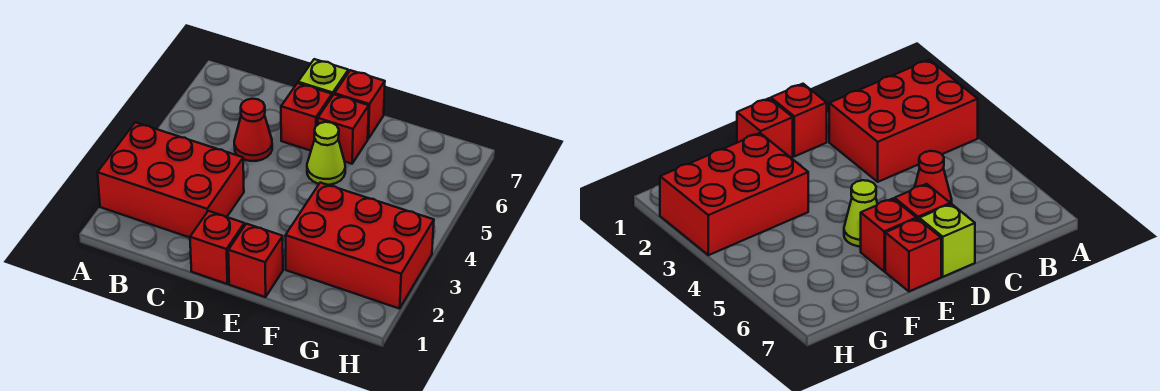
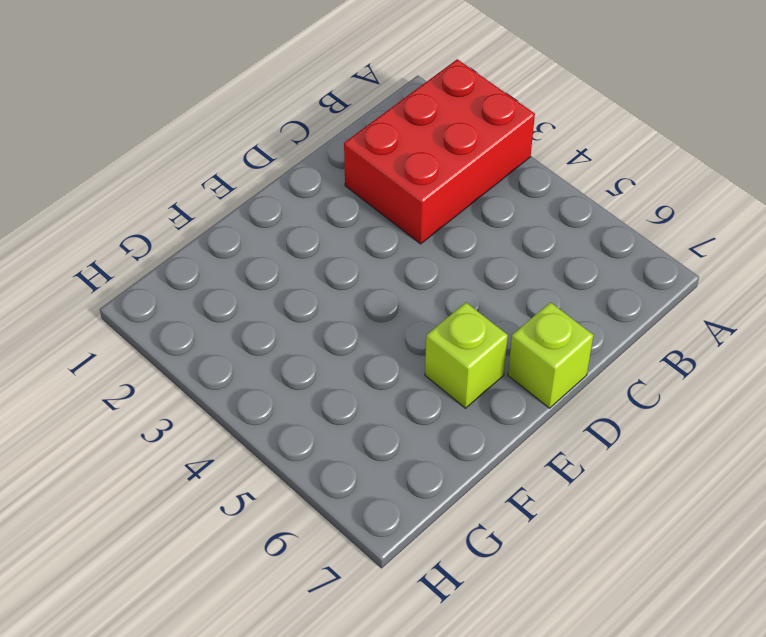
lime brick E6 level 1 -> red brick E6 level 1
none -> red cone C5 level 1
none -> red brick D1 level 1

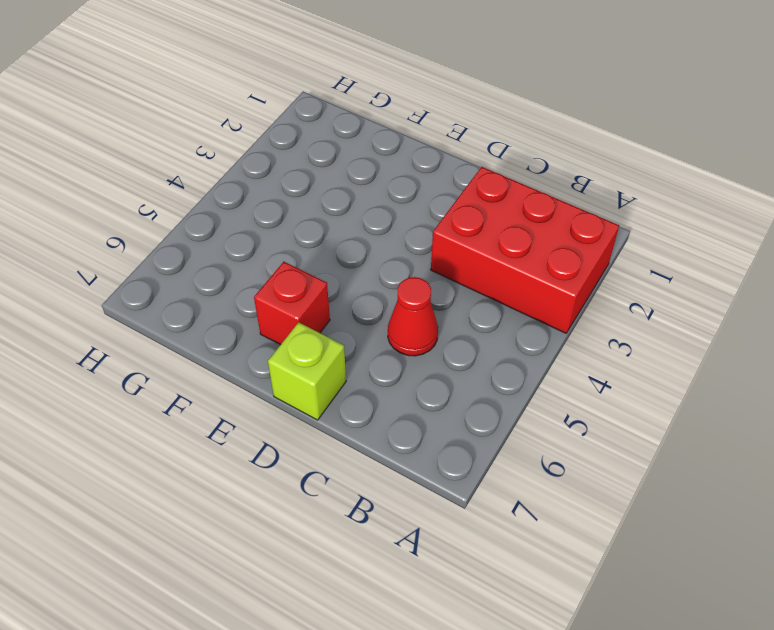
none -> red brick D1 level 1
none -> red brick D6 level 1

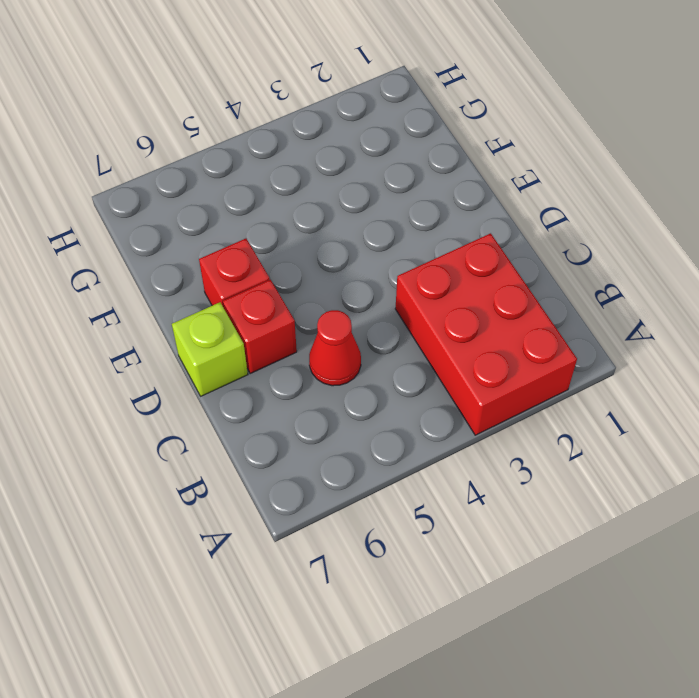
none -> red brick D1 level 1
none -> red brick E1 level 1

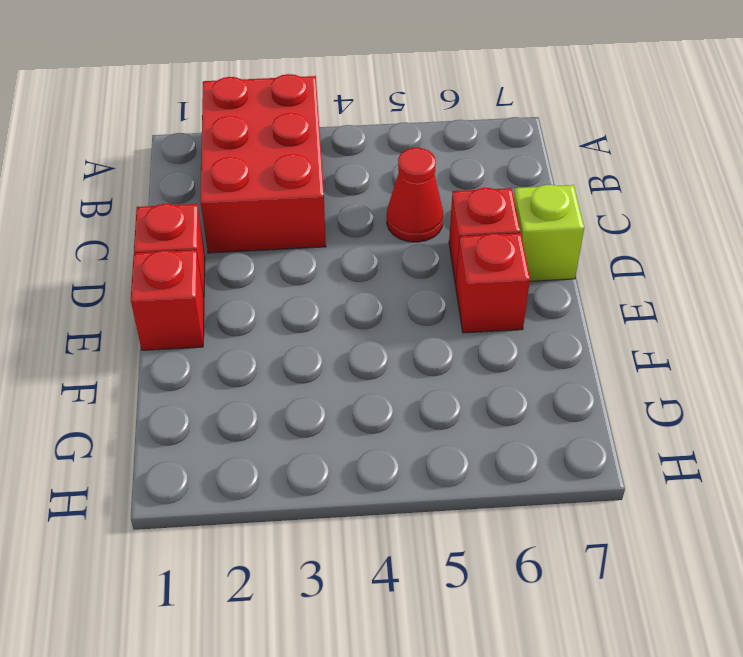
none -> lime cone E5 level 1
none -> red brick E7 level 1

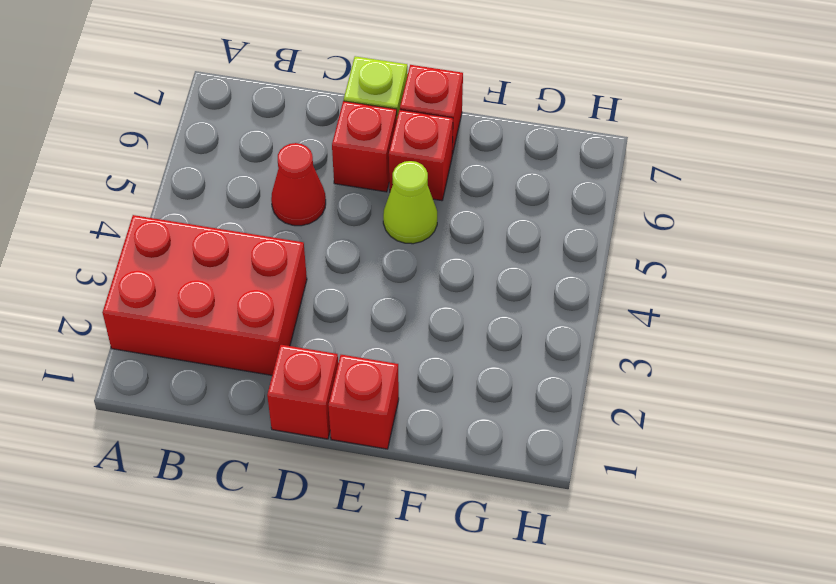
none -> red brick F2:H3 level 1

